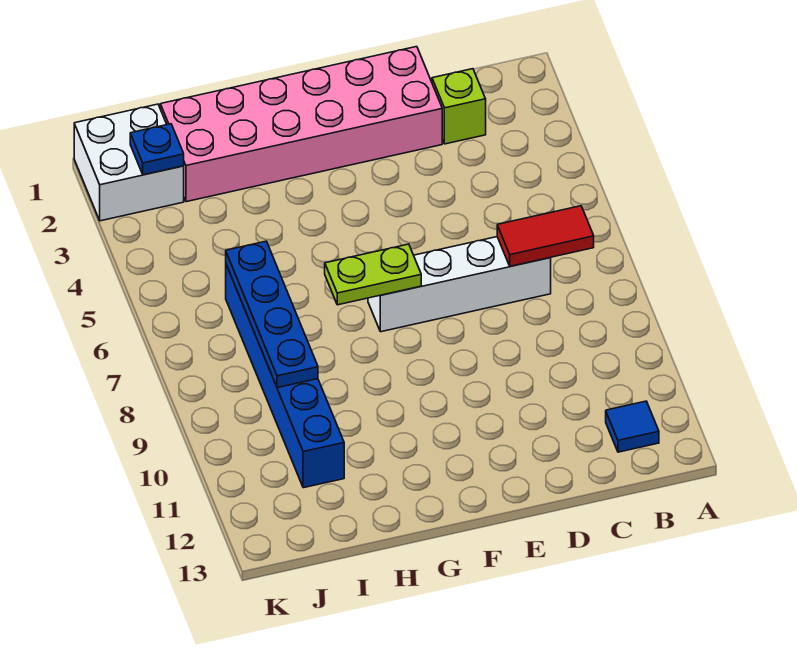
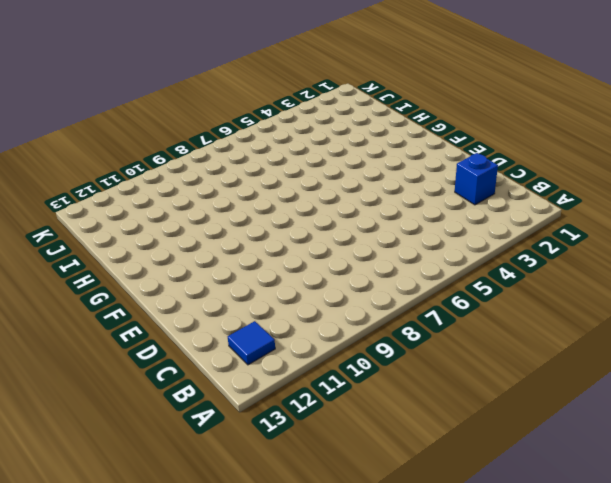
blue brick C2 level 1 -> lime brick C2 level 1
none -> white brick C7:F7 level 1
none -> pink brick D1:I2 level 1

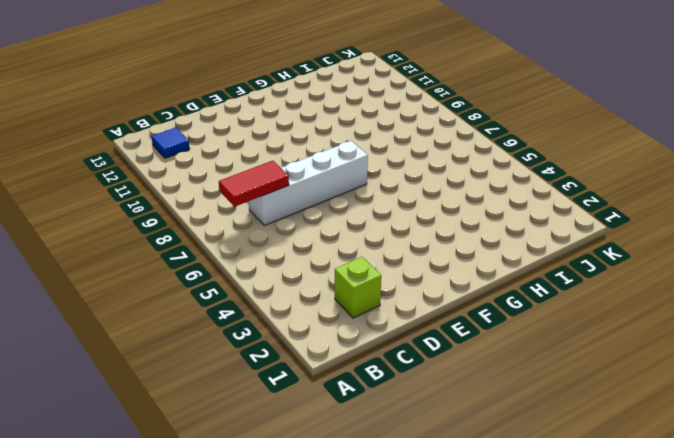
none -> pink brick D1:I2 level 1
none -> blue brick I6:I11 level 1

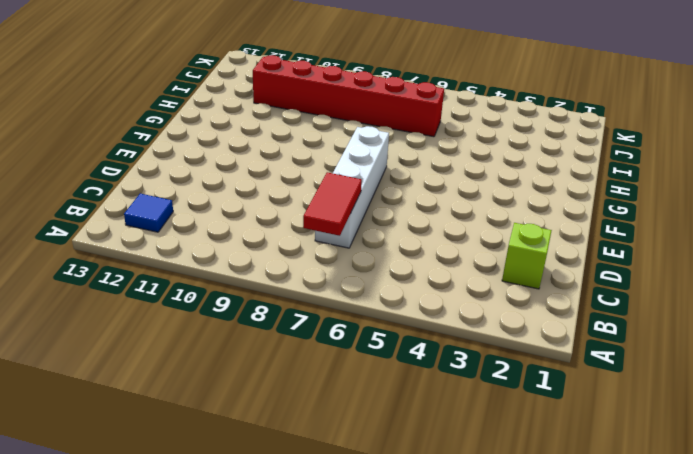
red brick I6:I11 level 1 -> blue brick I6:I11 level 1
none -> pink brick D1:I2 level 1
none -> white brick J1:K2 level 1

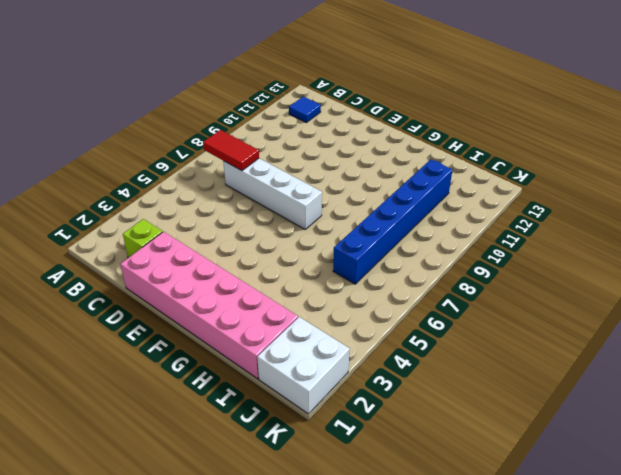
none -> lime plate F7:G7 level 2
none -> blue plate I6:I9 level 2

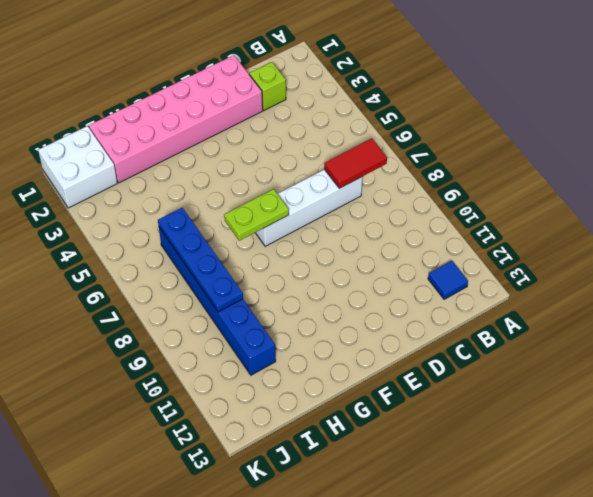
none -> blue plate J2 level 2

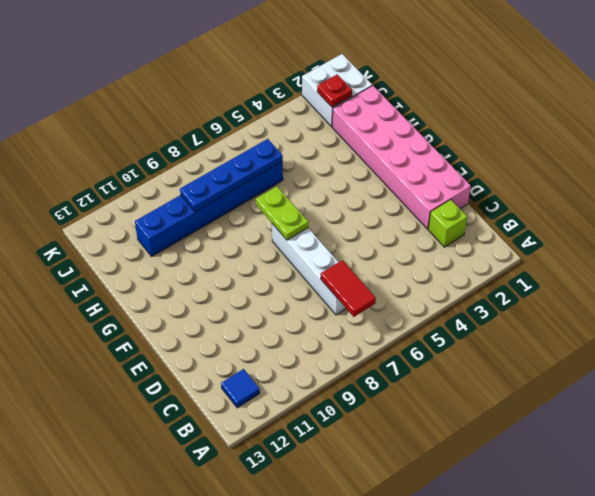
red plate J2 level 2 -> blue plate J2 level 2

